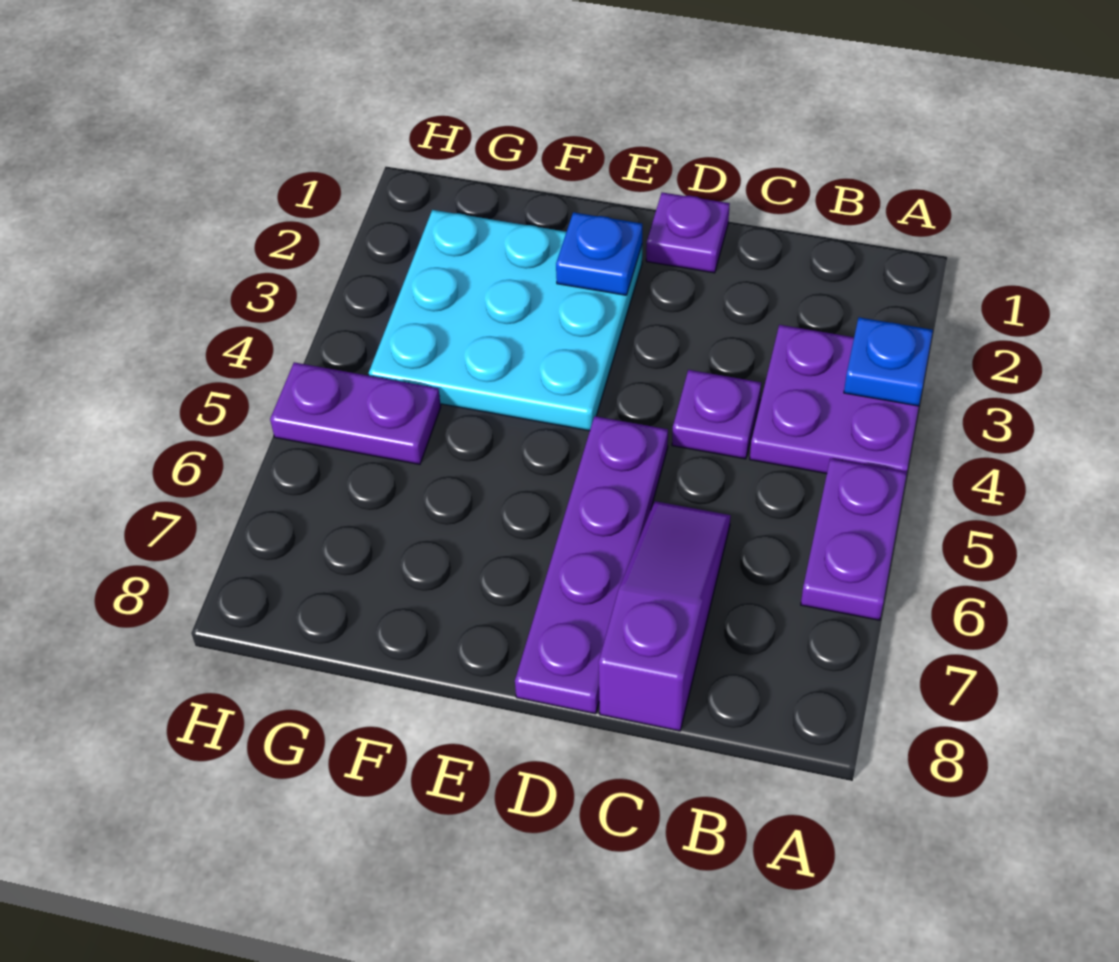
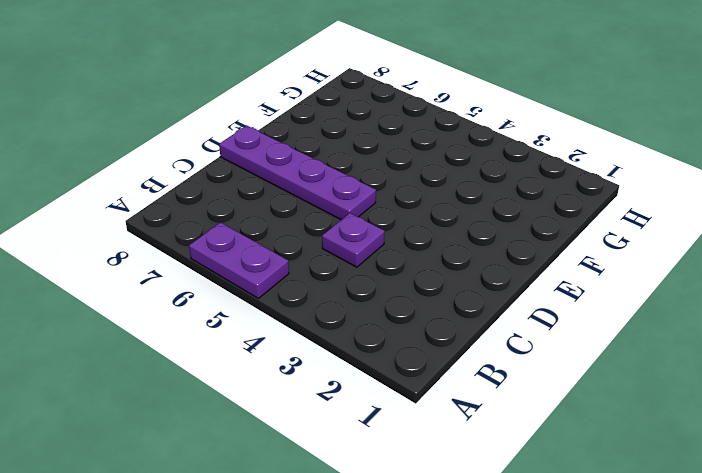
none -> purple plate A3:B4 level 1
none -> purple slope C6:C8 level 1 top 8

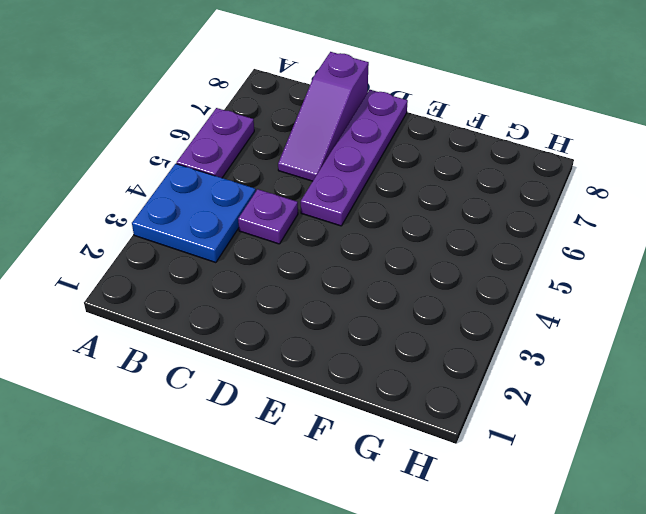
blue plate A3:B4 level 1 -> purple plate A3:B4 level 1
none -> purple plate D1 level 1
none -> cyan plate E2:G4 level 1

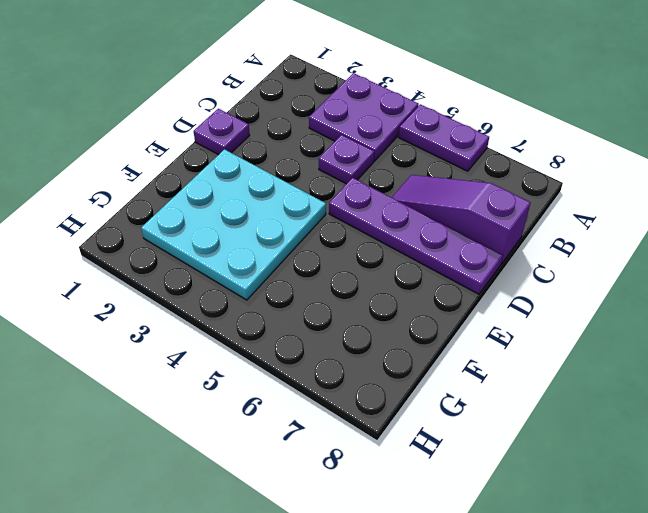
none -> purple plate G5:H5 level 1
none -> blue plate A3 level 2

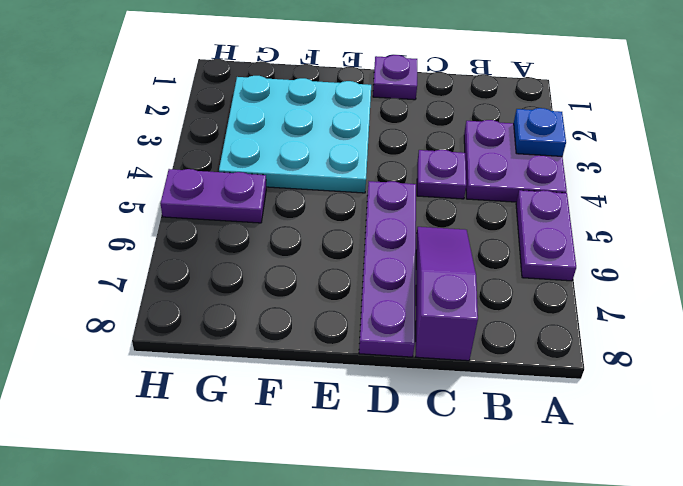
none -> blue plate E2 level 2

